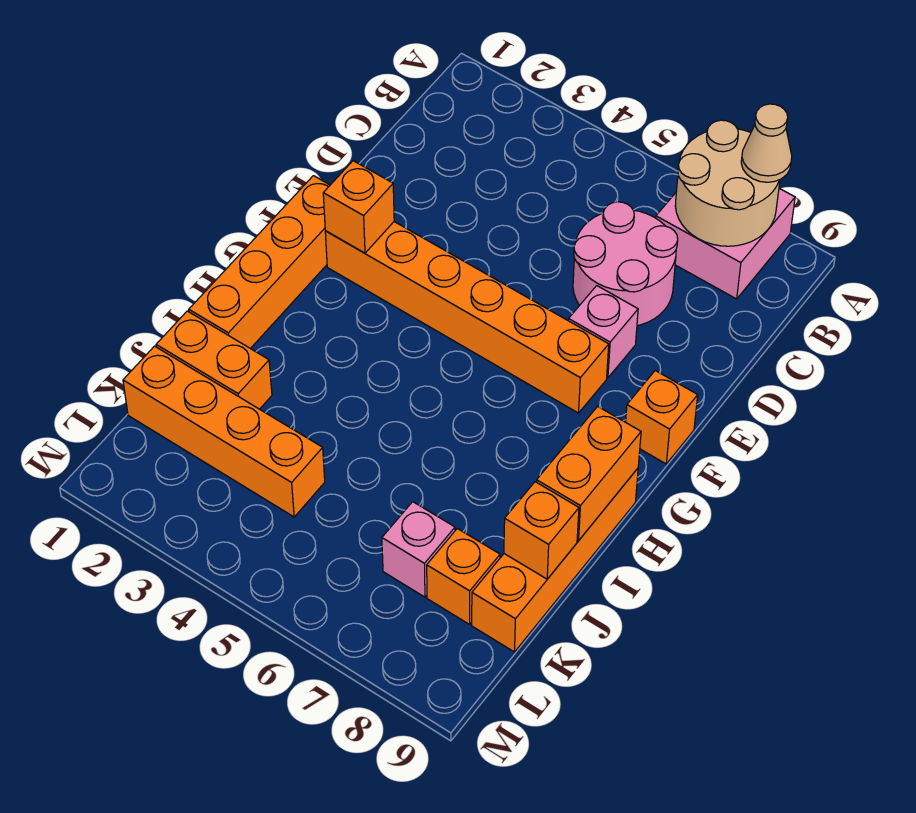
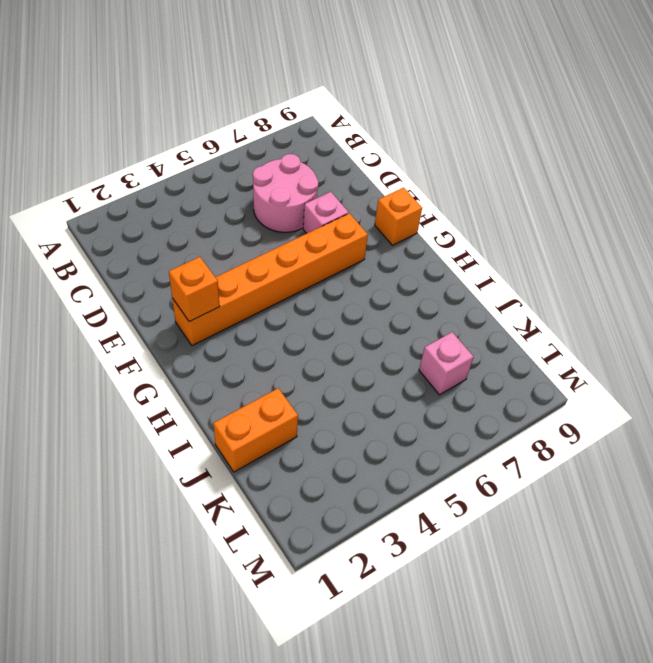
none -> pink brick A7:B8 level 1
none -> orange brick F1:I1 level 1
none -> orange brick H9:K9 level 1

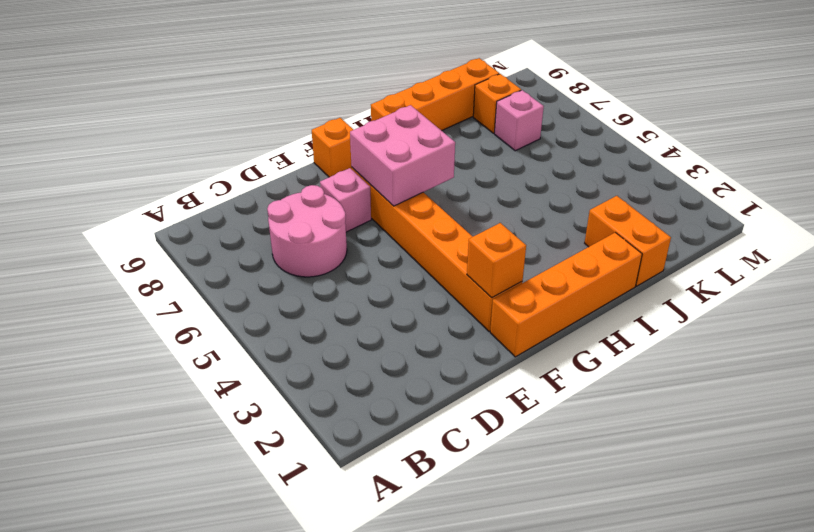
pink brick F6:G7 level 2 -> pink brick A7:B8 level 1
none -> orange brick K1:K4 level 1
none -> tan round brick A7:B8 level 2
none -> orange brick H9:I9 level 2

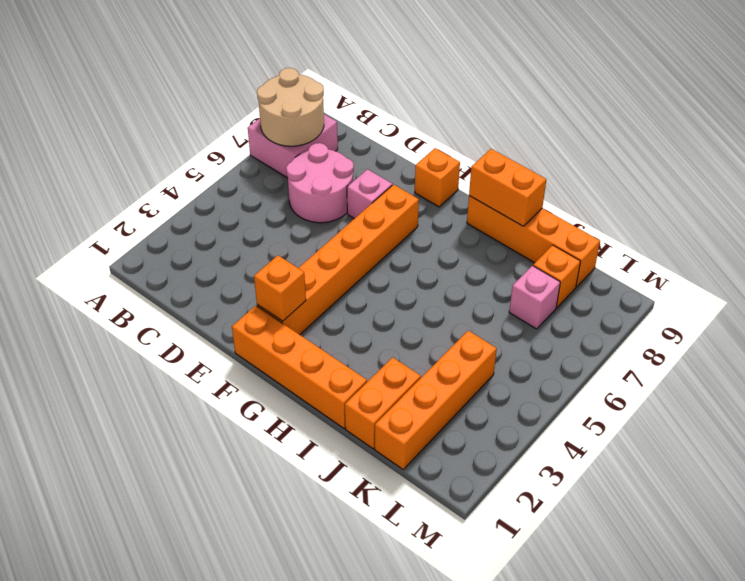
none -> orange brick J9 level 2
none -> tan cone A8 level 3

